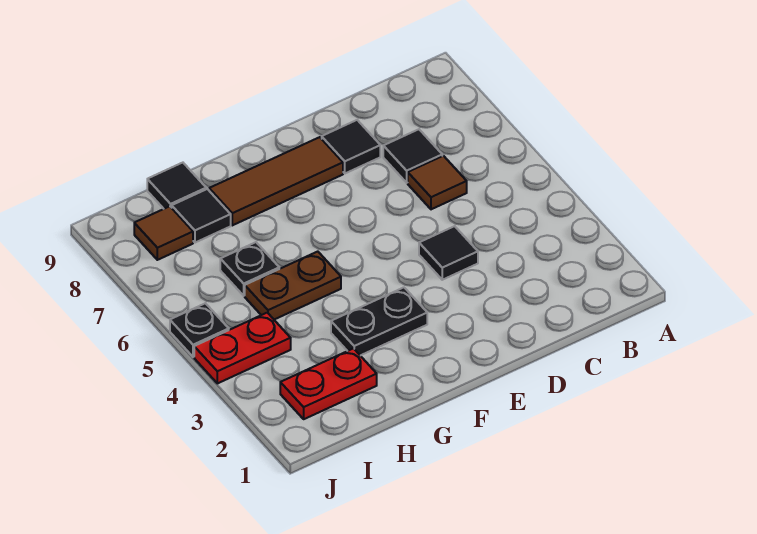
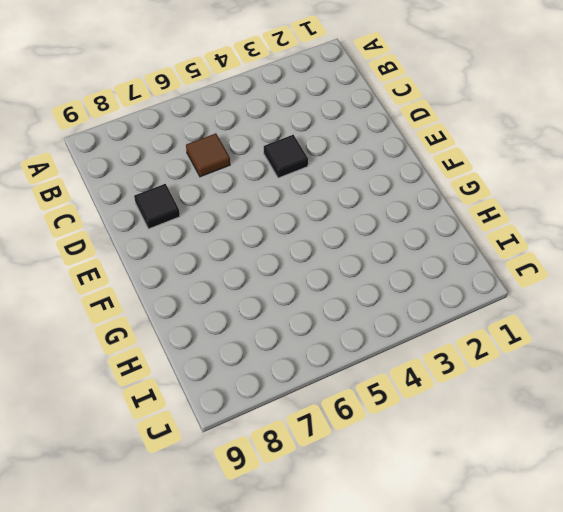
none -> black tile C7 level 1
none -> brown tile E8:G8 level 1
none -> black plate F3:G3 level 1

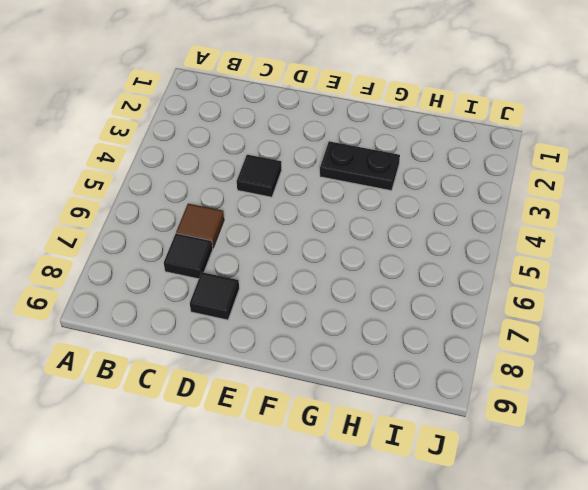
none -> brown tile E8:G8 level 1
none -> brown plate G5:H5 level 1
none -> red plate H2:I2 level 1

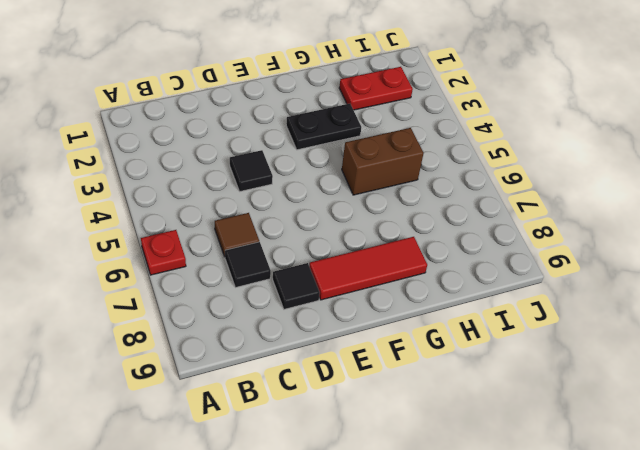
red plate A6 level 1 -> none
red tile E8:G8 level 1 -> brown tile E8:G8 level 1
brown brick G5:H5 level 1 -> brown plate G5:H5 level 1
none -> black plate H6 level 1
none -> black tile H8 level 1
none -> black tile H9 level 1

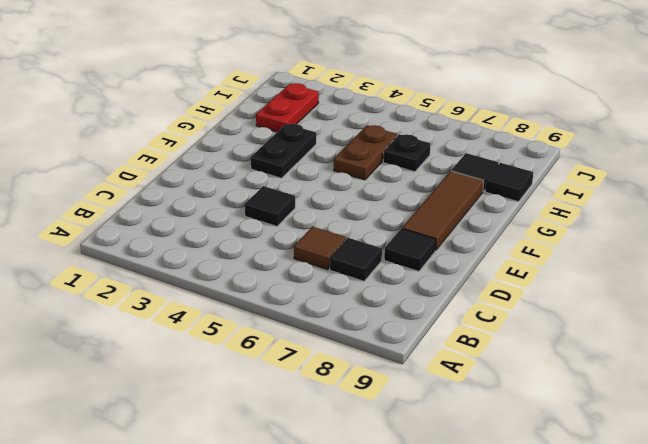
none -> red plate I4:J4 level 1
none -> brown tile I8 level 1
none -> black plate J5 level 1

